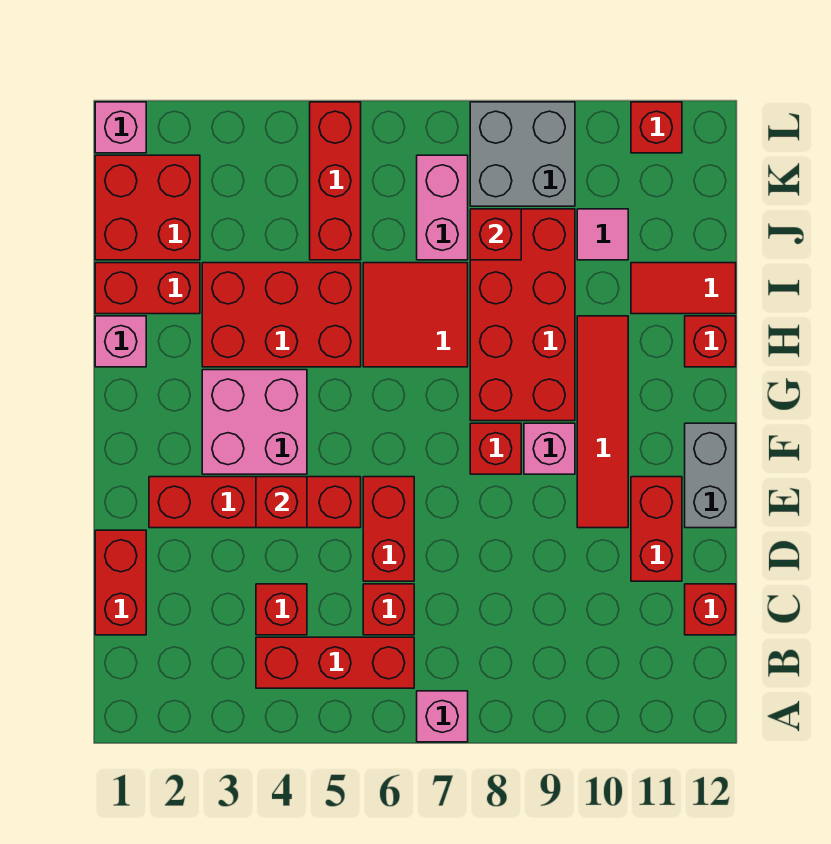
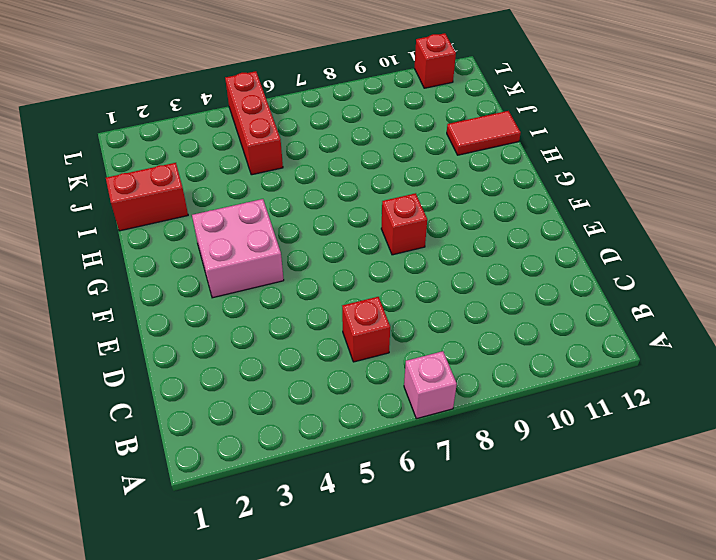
none -> red brick B4:B6 level 1
none -> red brick C1:D1 level 1
none -> red brick C4 level 1
none -> red brick C12 level 1

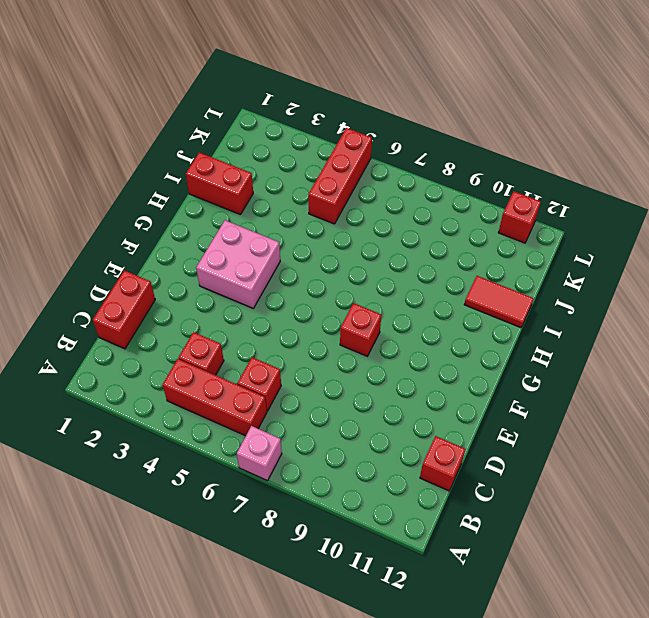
none -> red brick D6:E6 level 1
none -> red brick D11:E11 level 1
none -> red brick E2:E5 level 1
none -> red tile E10:H10 level 1

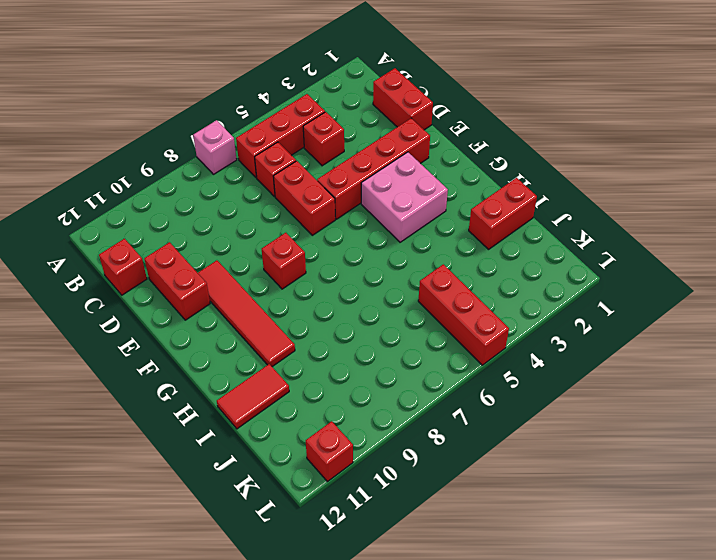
none -> grey brick E12:F12 level 1
none -> pink brick F9 level 1
none -> red brick G8:J9 level 1
none -> pink brick H1 level 1

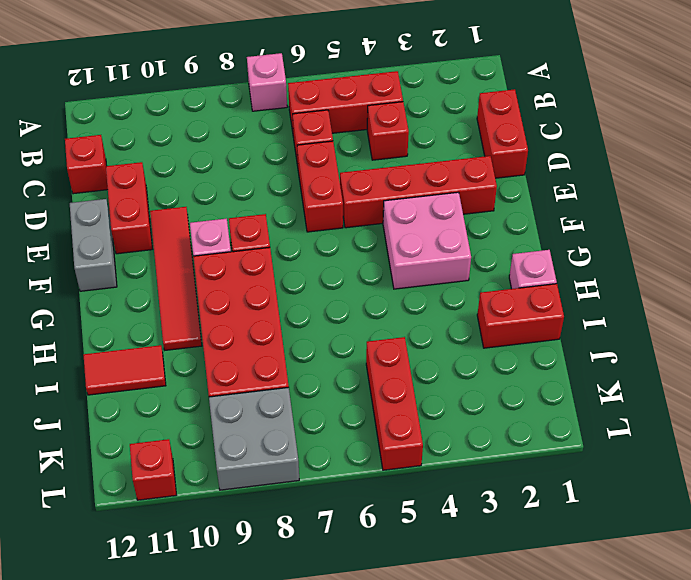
none -> red brick H3:I5 level 1
none -> red tile H6:I7 level 1
none -> red brick H12 level 1
none -> red brick J1:K2 level 1

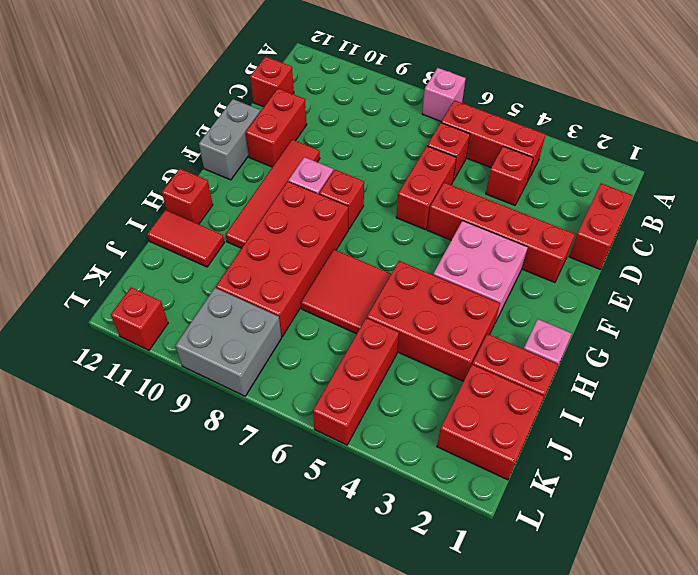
none -> pink brick J7:K7 level 1
none -> pink tile J10 level 1
none -> pink brick L1 level 1
none -> red brick E4 level 2

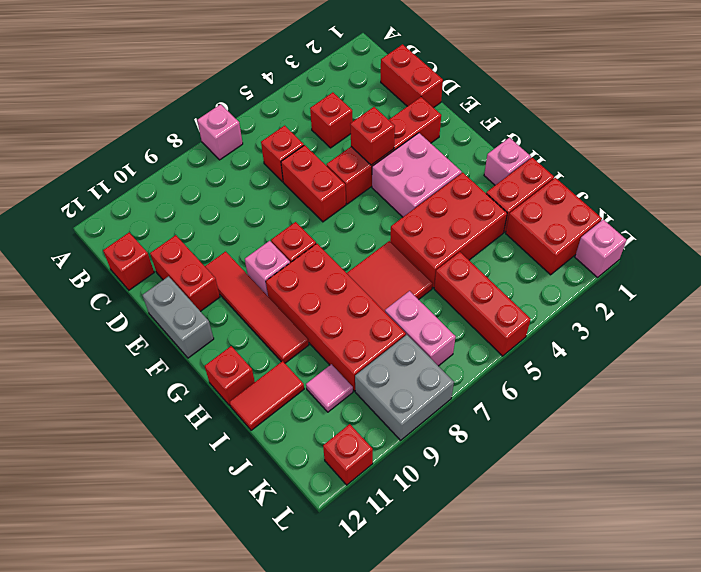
none -> red brick B4:B6 level 1
none -> red brick J8 level 2

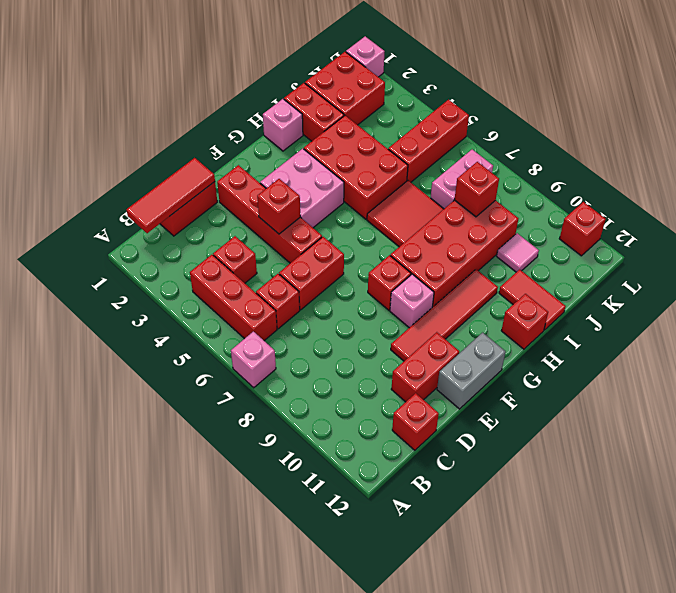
red tile B1:D1 level 2 -> none
none -> grey brick K8:L9 level 1

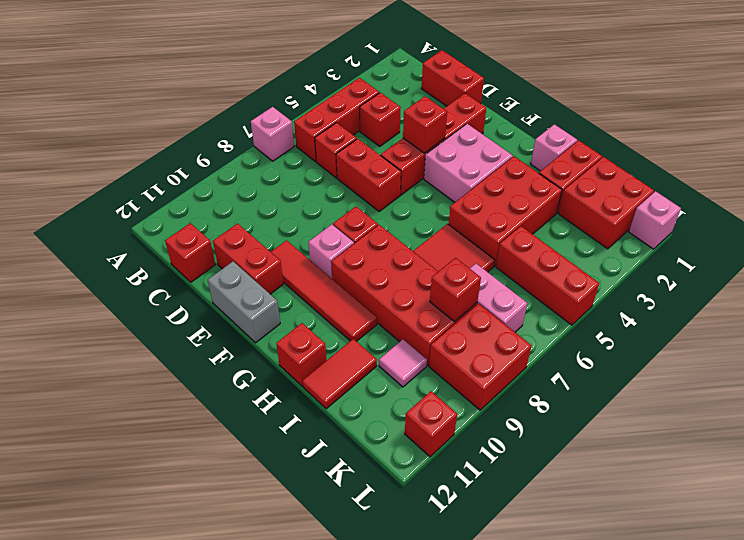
red brick K8:L9 level 1 -> grey brick K8:L9 level 1

